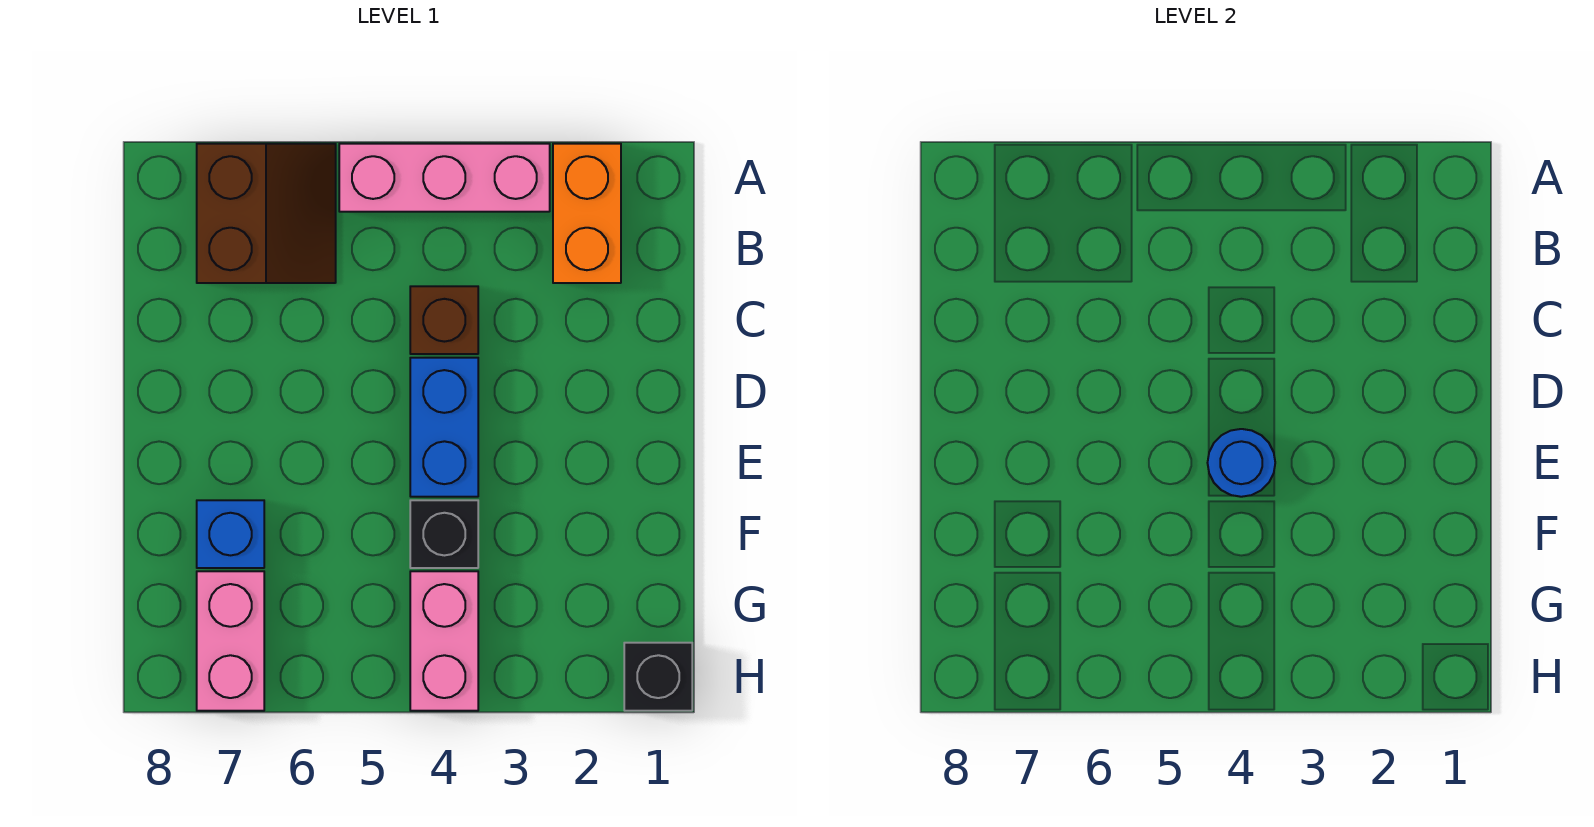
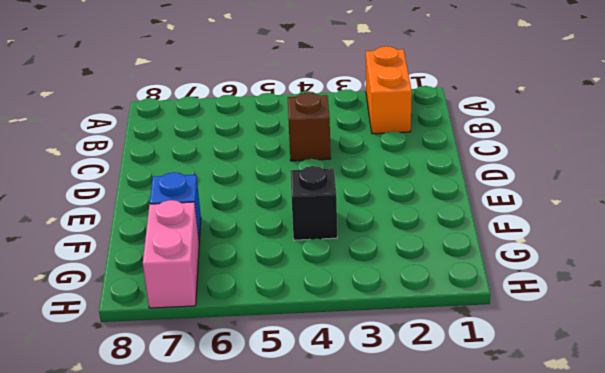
none -> pink brick A3:A5 level 1
none -> brown slope A6:B7 level 1 top 7

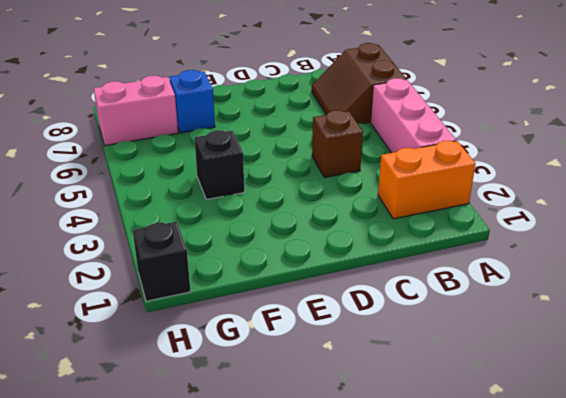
brown slope A6:B7 level 1 top A -> brown slope A6:B7 level 1 top 7
none -> blue brick D4:E4 level 1
none -> pink brick G4:H4 level 1

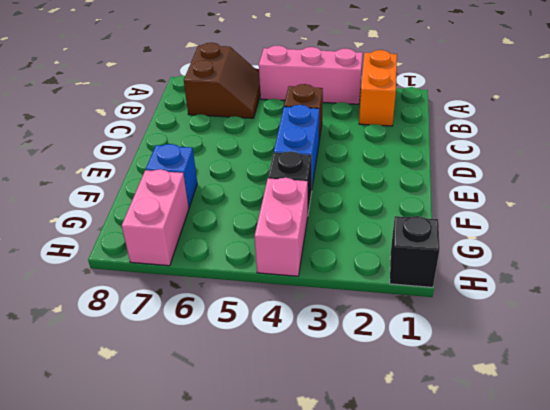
none -> blue round brick E4 level 2

